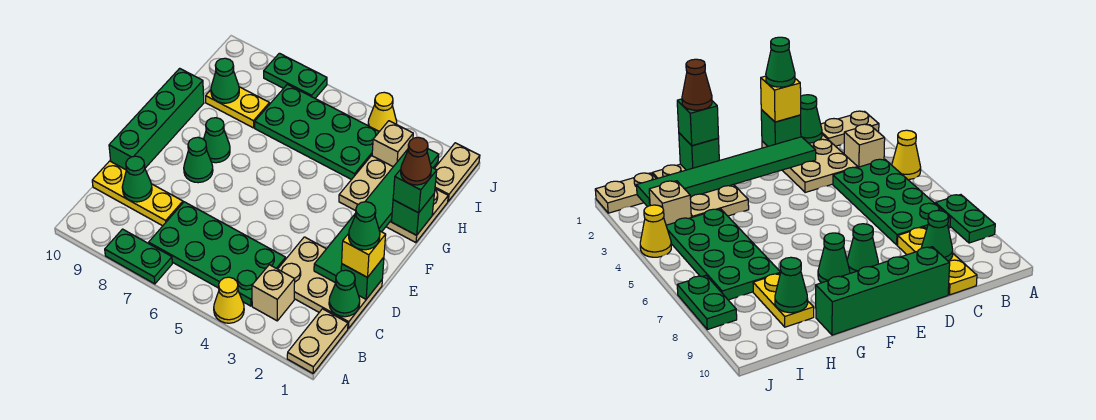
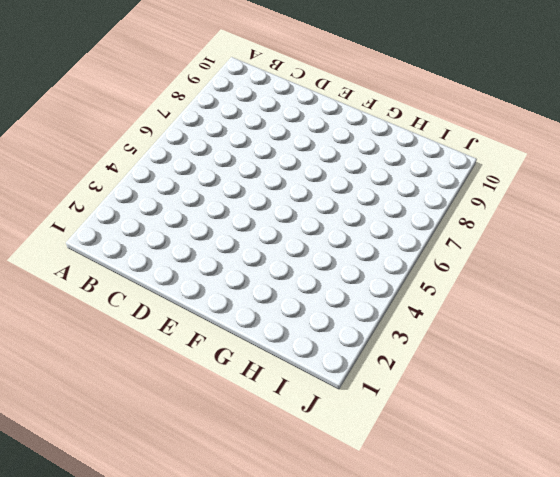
none -> tan plate A1:B1 level 1
none -> yellow cone A4 level 1
none -> green plate A7:A8 level 1

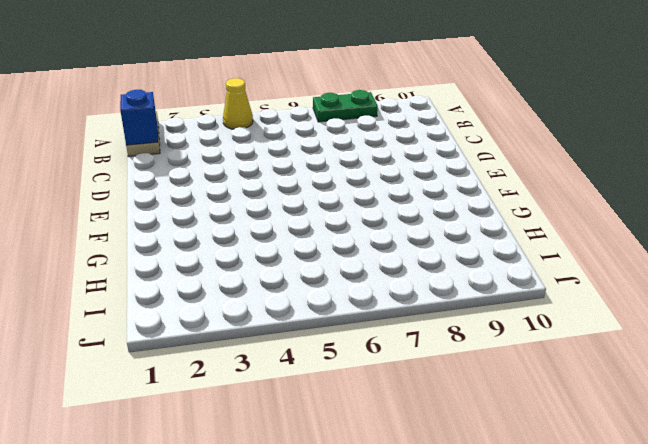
blue brick B1 level 2 -> none
none -> tan brick B3 level 1
none -> green plate B4:C7 level 1
none -> tan plate C1:D3 level 1

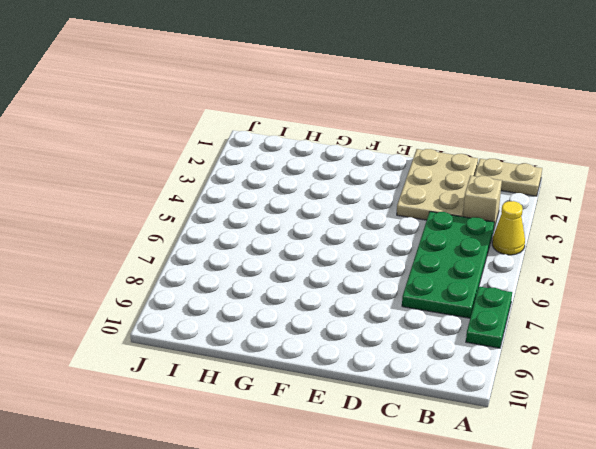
none -> yellow plate C8:C10 level 1
none -> green brick D10:G10 level 1
none -> green cone E8 level 1

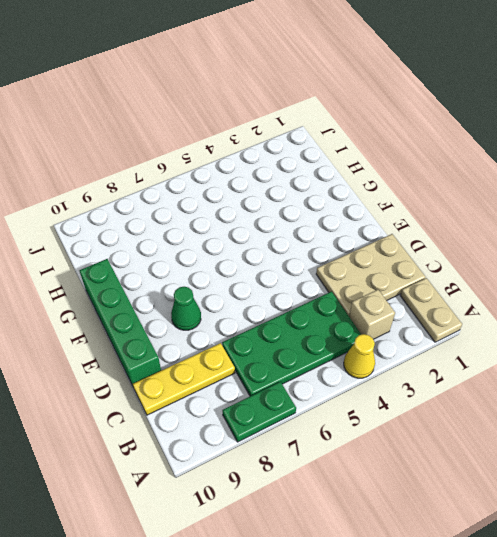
none -> green cone F8 level 1
none -> tan plate G1:H3 level 1
none -> green plate H4:I7 level 1

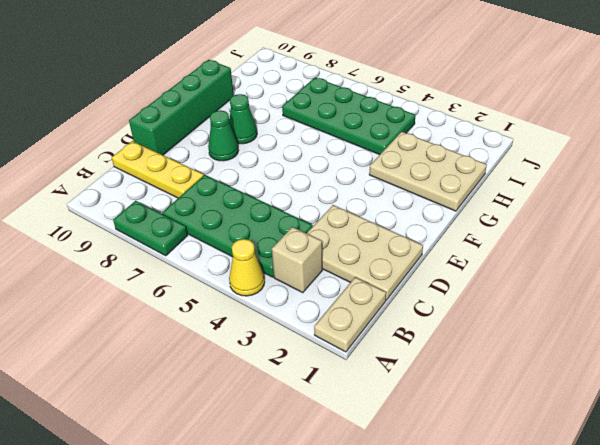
none -> yellow plate H8:H9 level 1
none -> tan plate I1:J1 level 1
none -> tan brick I3 level 1

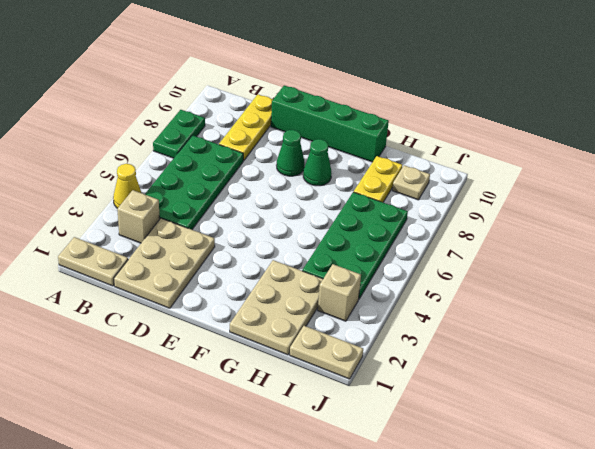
tan plate I9 level 1 -> none
none -> yellow cone J4 level 1
none -> green plate J7:J8 level 1
none -> green cone C1 level 2

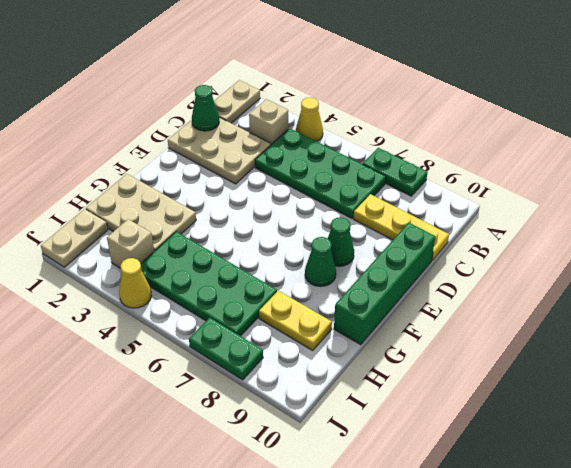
none -> green cone C9 level 2
none -> green brick D1 level 2
none -> green tile D2:I2 level 2

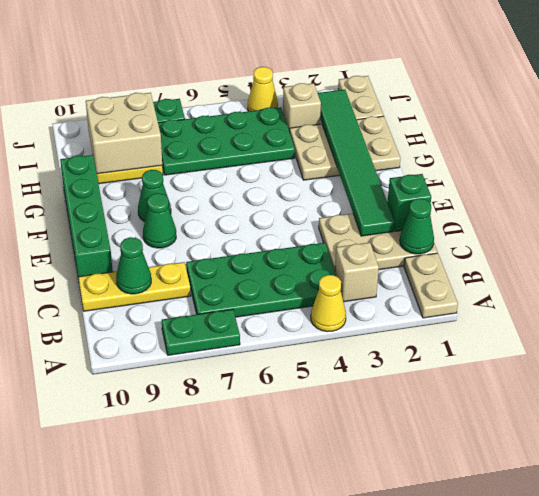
tan brick H8:I9 level 2 -> green cone H9 level 2
none -> green brick G1 level 2
none -> yellow brick D1 level 3
none -> green brick G1 level 3

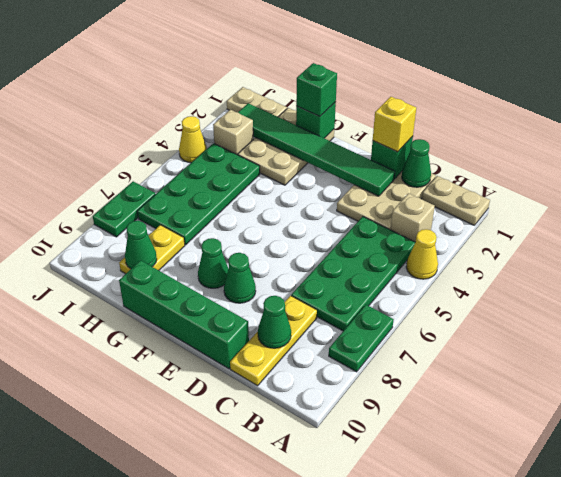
none -> green cone D1 level 4
none -> brown cone G1 level 4

